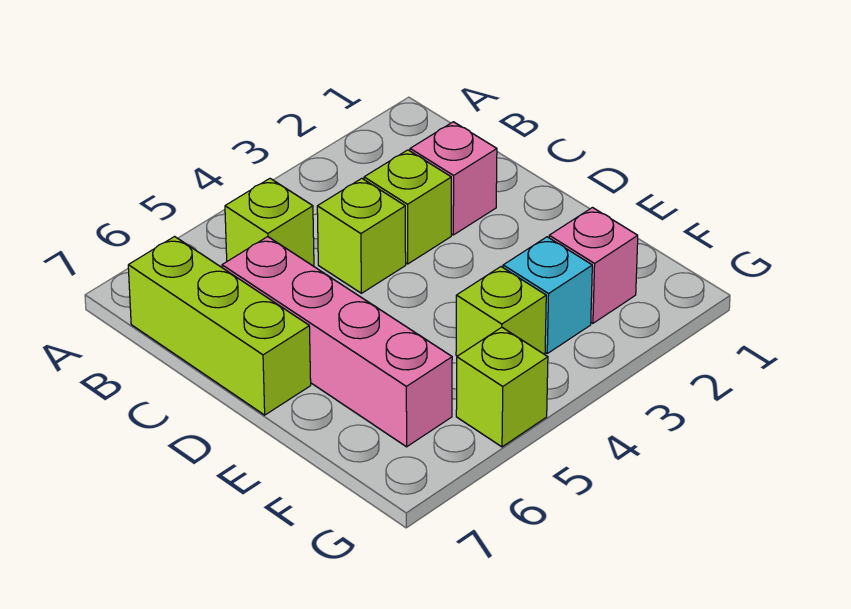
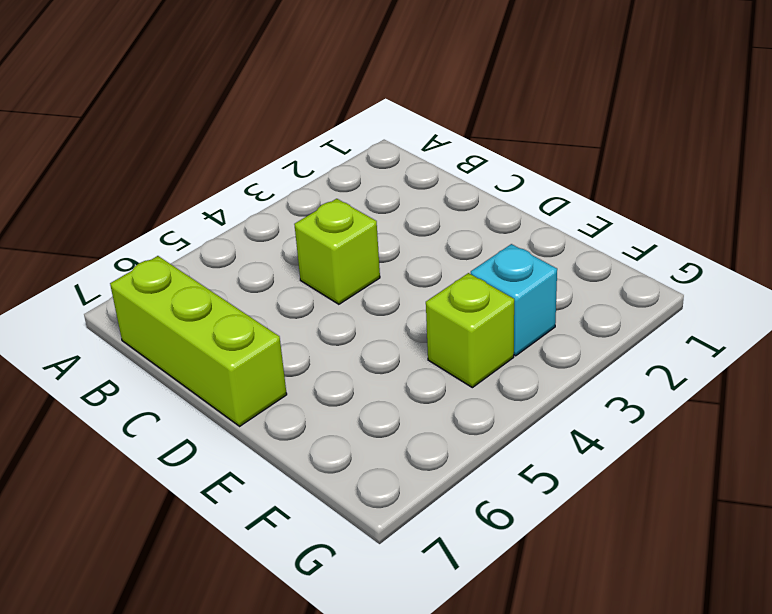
none -> lime brick B5 level 1
none -> pink brick C2 level 1

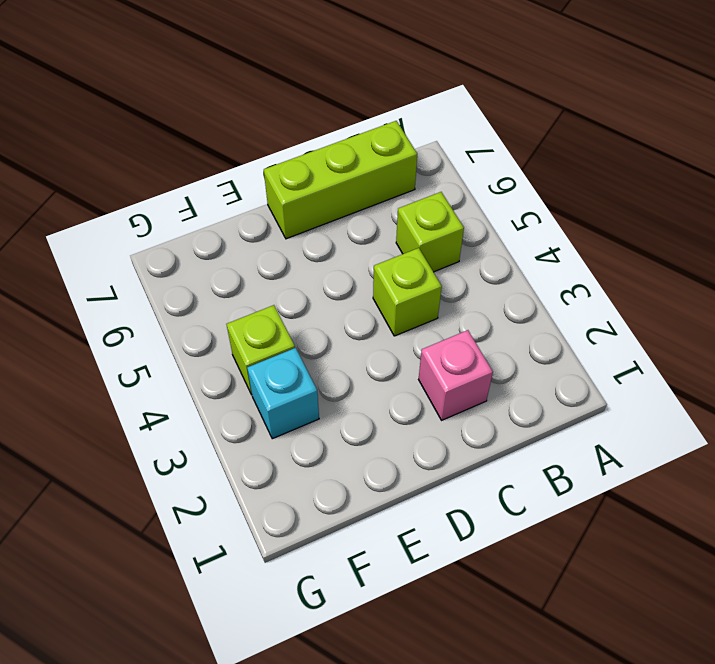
none -> lime brick C3 level 1
none -> pink brick C6:F6 level 1

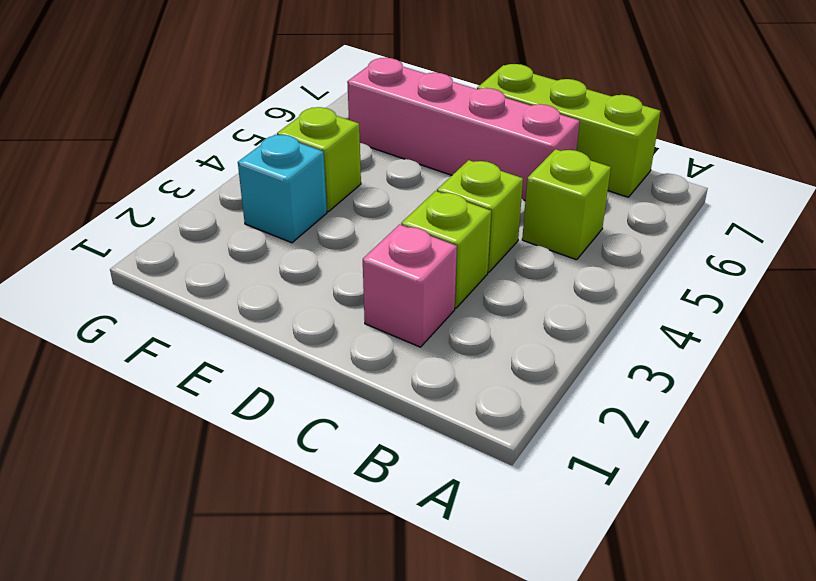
none -> pink brick F2 level 1
none -> lime brick G5 level 1

